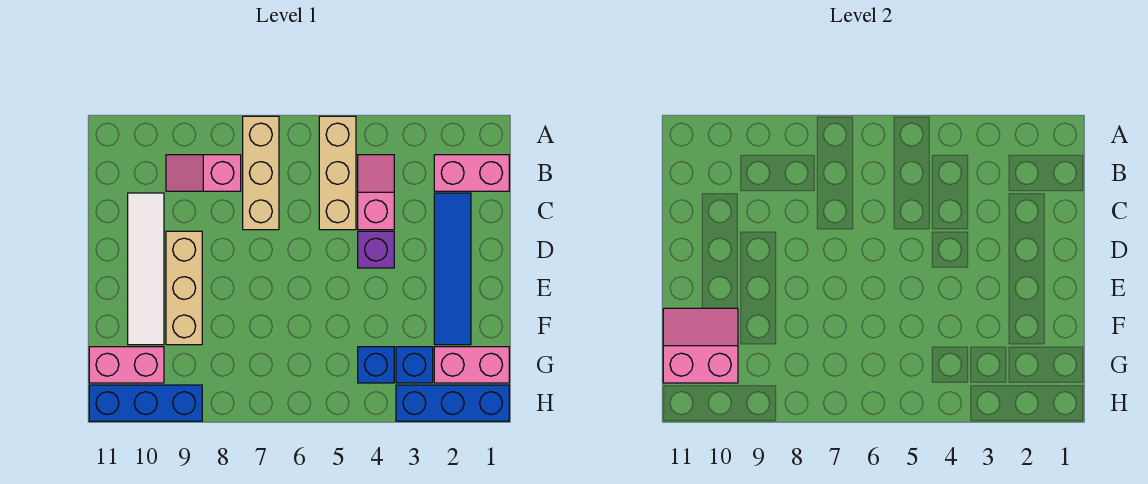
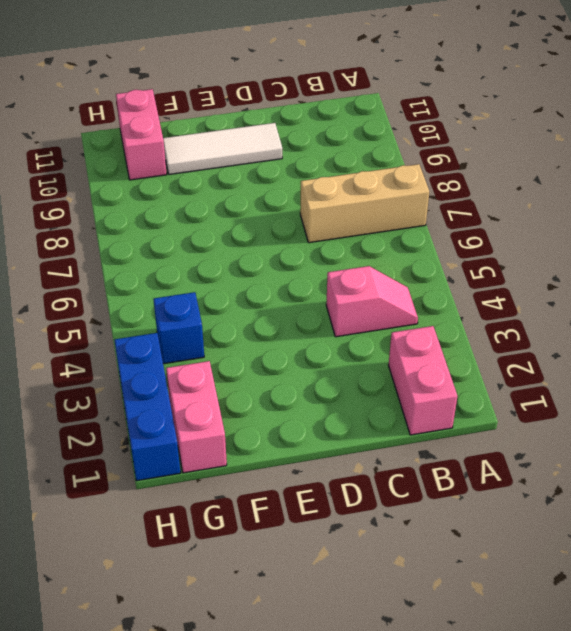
white tile D10:F10 level 1 -> white tile C10:F10 level 1
none -> tan brick A5:C5 level 1
none -> pink slope B8:B9 level 1 top 8
none -> blue tile C2:F2 level 1

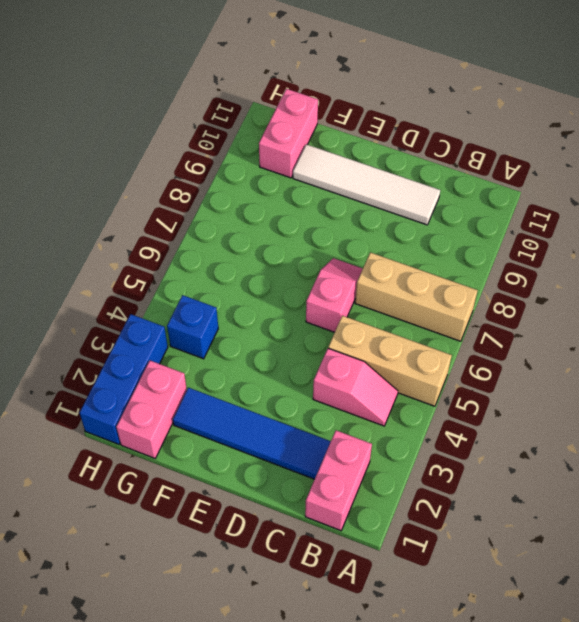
pink slope D6:D7 level 1 top 6 -> pink slope B8:B9 level 1 top 8
none -> purple brick D4 level 1
none -> tan brick D9:F9 level 1
none -> blue brick G3 level 1

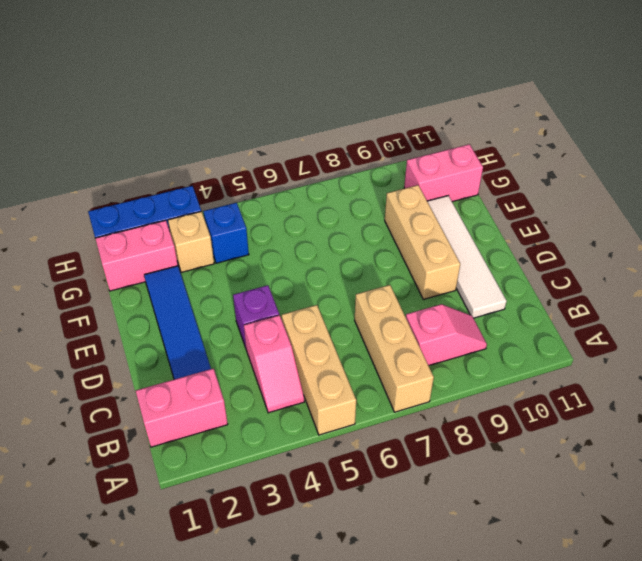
tan brick G3 level 1 -> blue brick G3 level 1
none -> blue brick H9:H11 level 1
none -> pink slope F10:G11 level 2 top G

